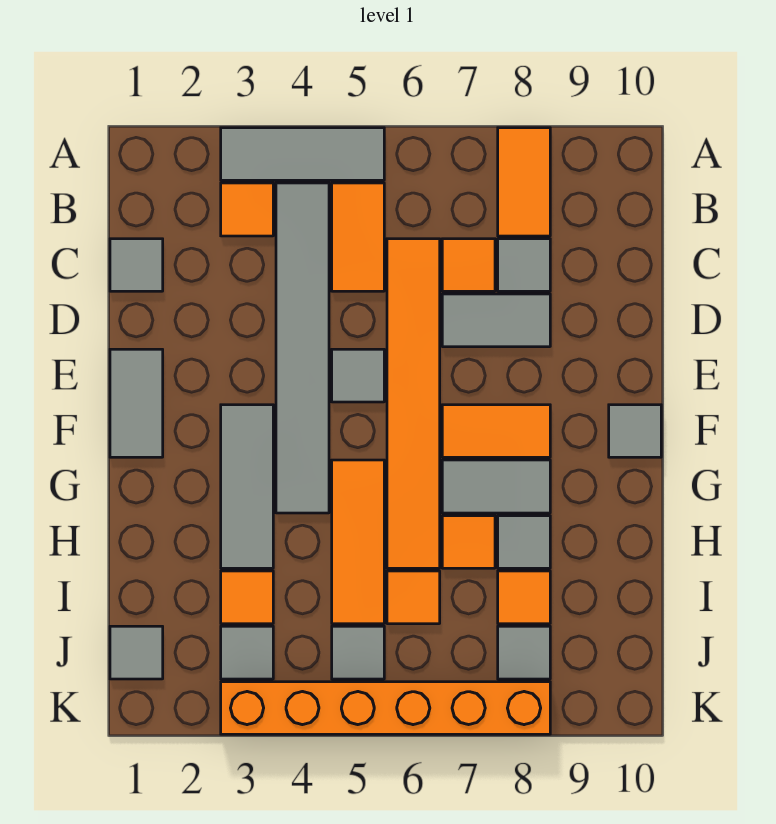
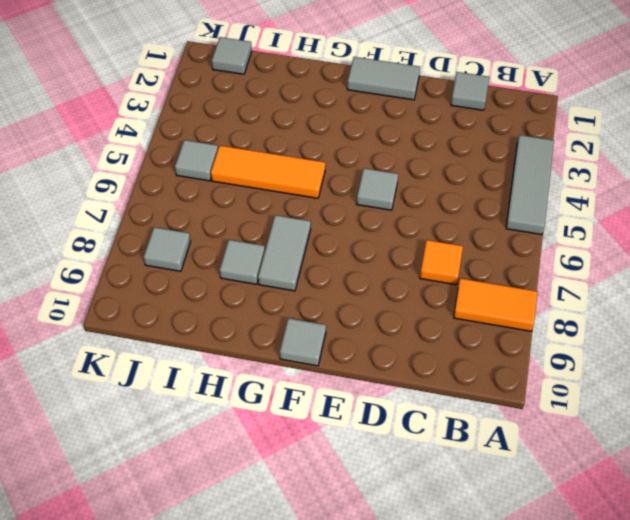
none -> orange tile B3 level 1
none -> grey tile B4:G4 level 1
none -> orange tile B5:C5 level 1

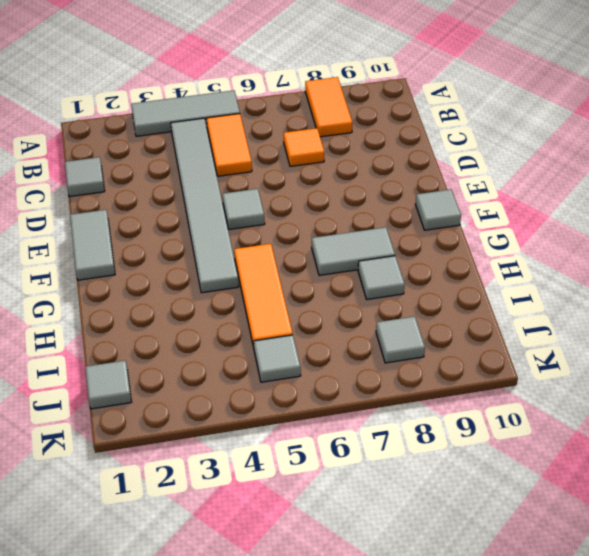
none -> orange tile B3 level 1
none -> orange tile C6:H6 level 1
none -> grey tile C8 level 1

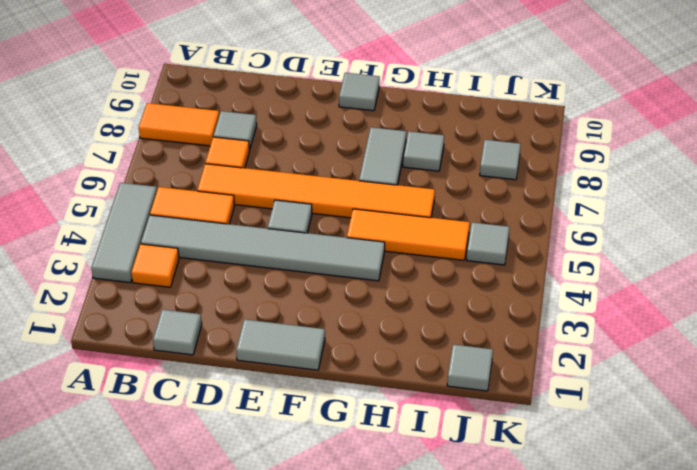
none -> grey tile D7:D8 level 1
none -> grey tile F3:H3 level 1
none -> orange tile F7:F8 level 1

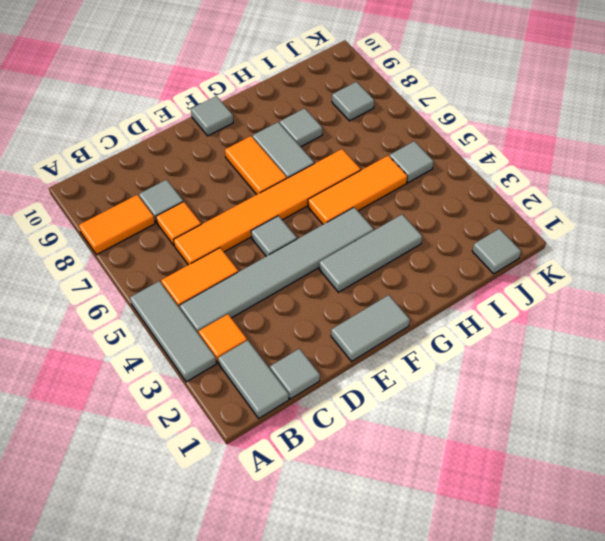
grey tile B1:B2 level 1 -> grey tile D7:D8 level 1
none -> orange tile H7 level 1
none -> orange tile I3 level 1
none -> orange tile I6 level 1

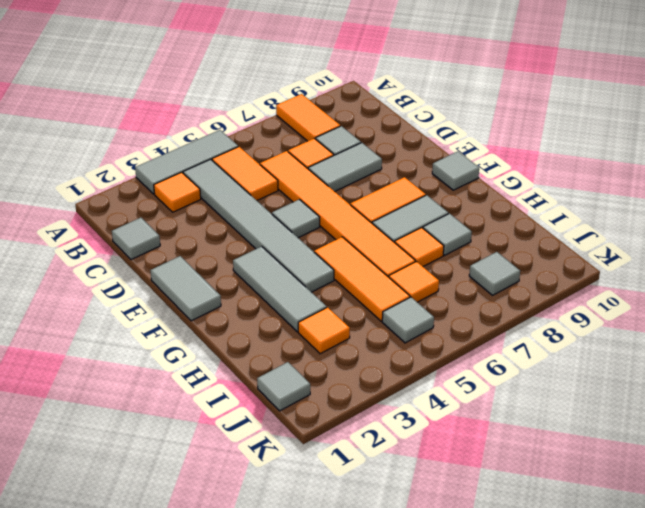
none -> orange tile I8 level 1
none -> grey tile J3 level 1
none -> orange brick K3:K8 level 1

